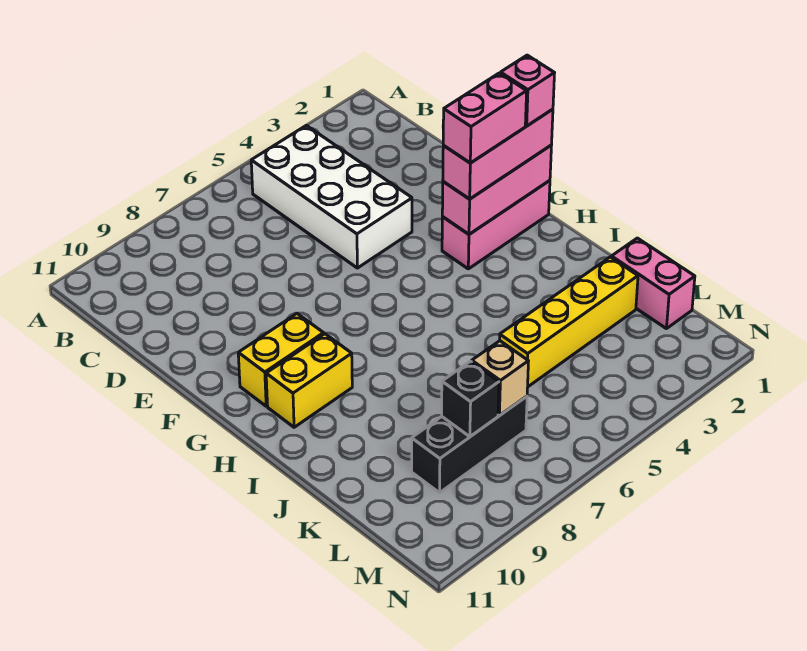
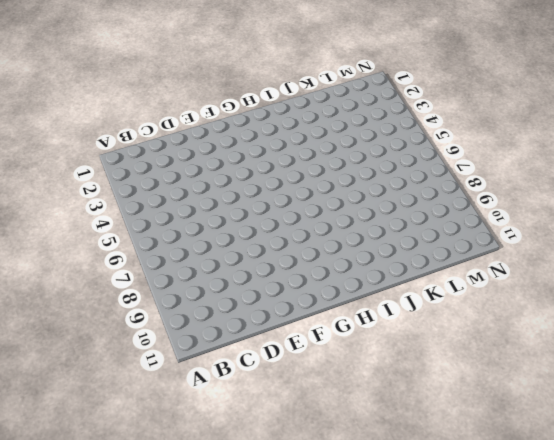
none -> white brick B4:E5 level 1
none -> pink brick G1:G3 level 1
none -> yellow brick G9:G10 level 1

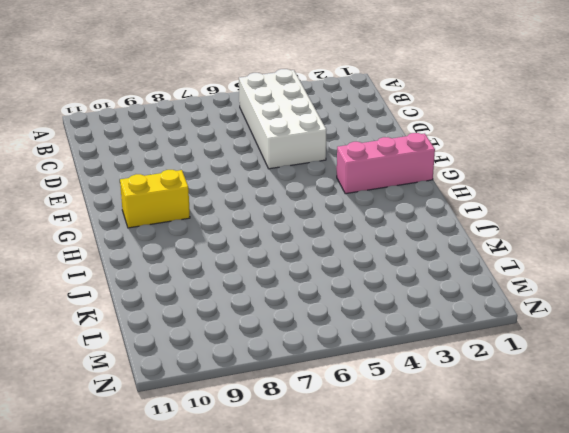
none -> yellow brick H9:H10 level 1
none -> pink brick K1:L1 level 1
none -> yellow brick K2:K5 level 1

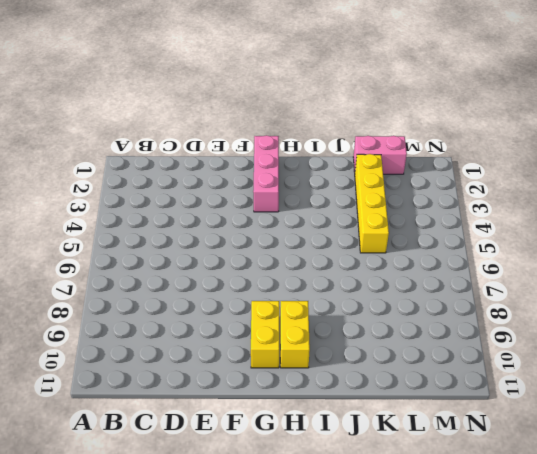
none -> white brick B4:E5 level 1
none -> black brick L7:L9 level 1
none -> pink brick G1:G3 level 2

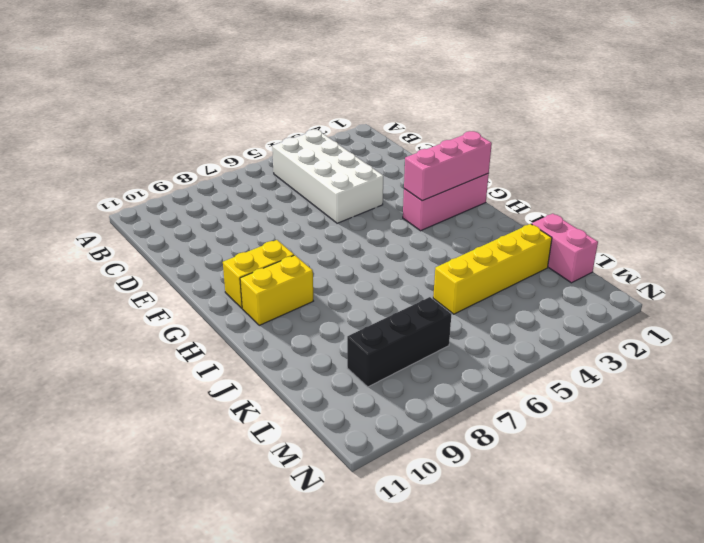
none -> tan brick L7 level 2
none -> black brick L8 level 2
none -> pink brick G1:G3 level 3

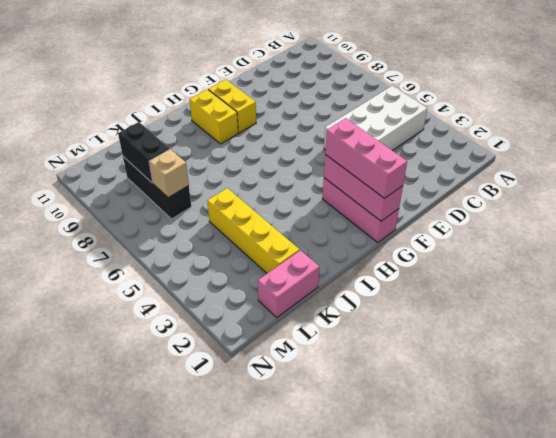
black brick L8:L9 level 2 -> black brick L8 level 2
none -> pink brick G1 level 4
none -> pink brick G2:G3 level 4

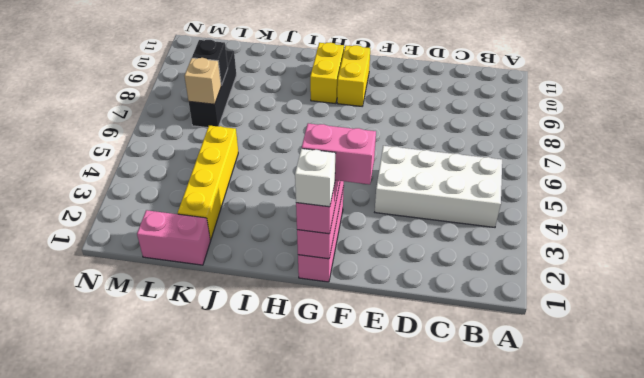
pink brick F2:G2 level 4 -> pink brick G2:G3 level 4
white brick G1 level 4 -> pink brick G1 level 4

